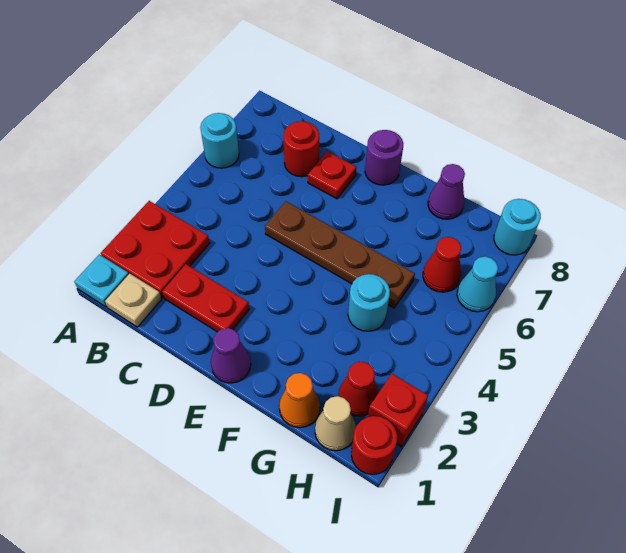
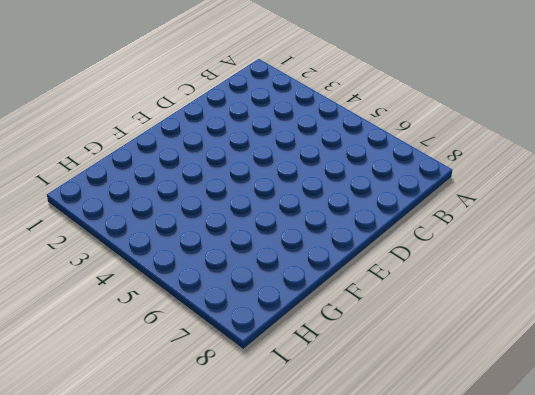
none -> cyan plate A1 level 1
none -> red plate A2:B3 level 1
none -> cyan round brick A6 level 1

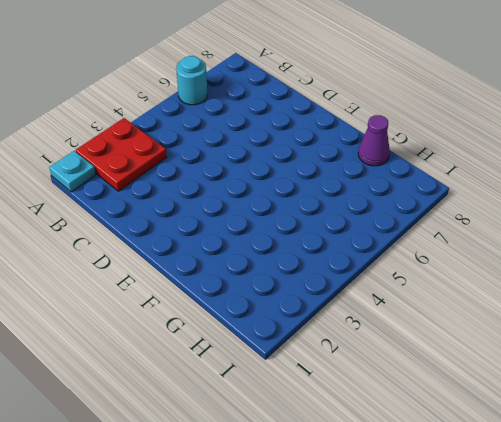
none -> tan plate B1 level 1
none -> red plate C2:D2 level 1
none -> red round brick C7 level 1

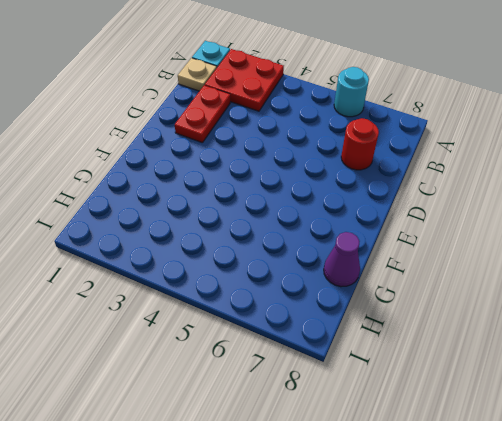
none -> brown plate D5:G5 level 1
none -> red plate D7 level 1
none -> purple cone E1 level 1

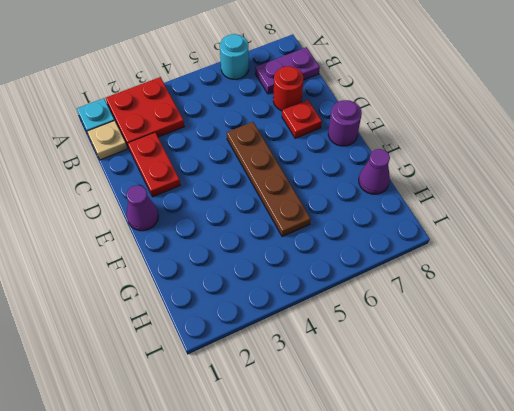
purple plate B7:B8 level 1 -> none
none -> orange cone G1 level 1
none -> cyan round brick G4 level 1
none -> tan cone H1 level 1

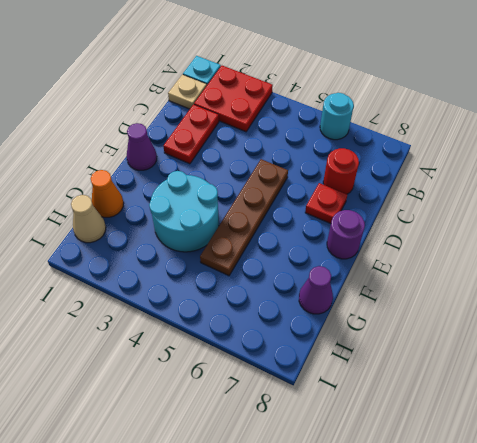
cyan round brick F3:G4 level 1 -> cyan round brick G4 level 1
none -> red cone H2 level 1
none -> red cone H6 level 1
none -> red round brick I1 level 1

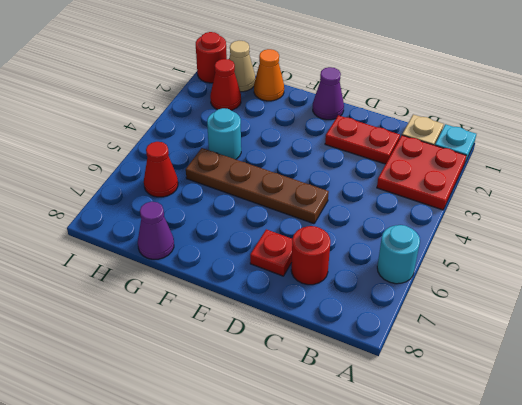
none -> purple round brick E8 level 1
none -> red brick I2 level 1
none -> cyan cone I6 level 1

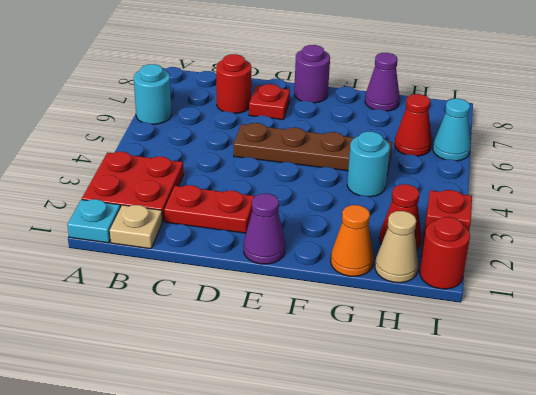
none -> cyan round brick I8 level 1

